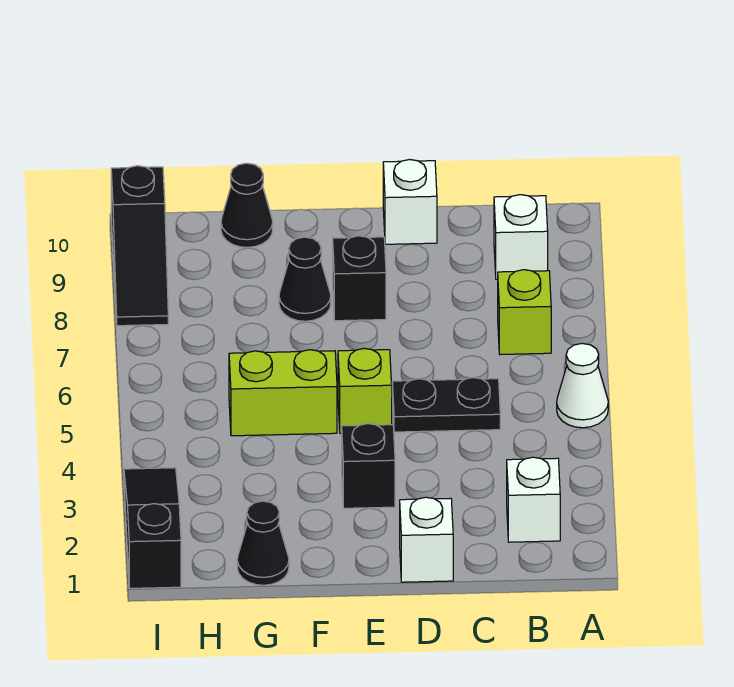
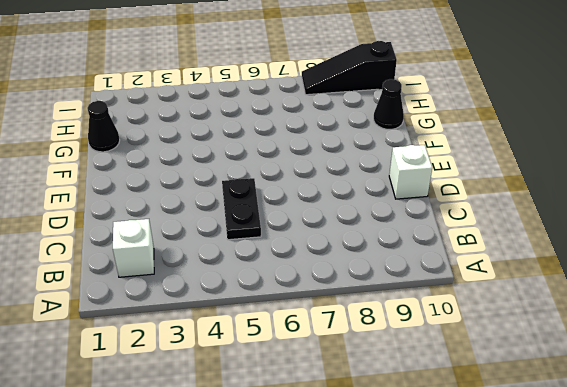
none -> white cone A5 level 1
none -> lime brick B7 level 1
none -> white brick B9 level 1

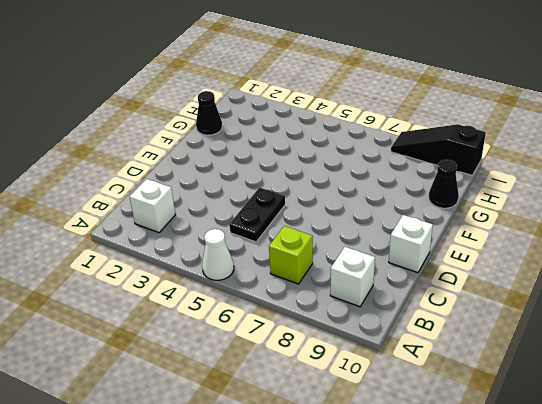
none -> white brick D1 level 1
none -> black brick E3 level 1
none -> lime brick E5 level 1

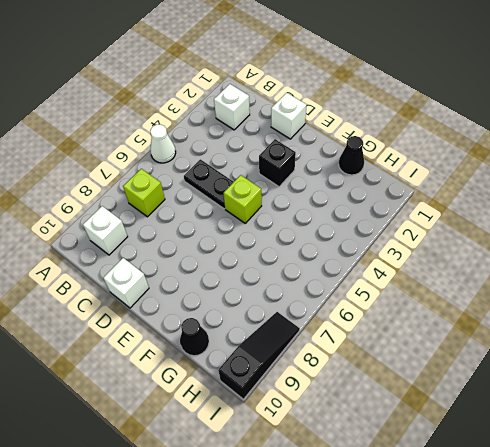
none -> black brick E8 level 1
none -> lime brick F5:G5 level 1
none -> black cone F8 level 1

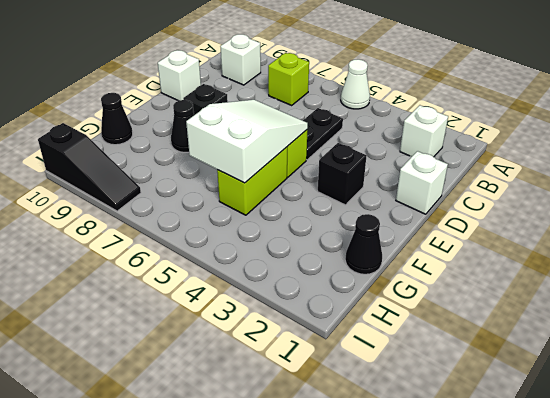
white slope E5:G6 level 2 top G -> none
none -> black slope I1:I3 level 1 top 1

